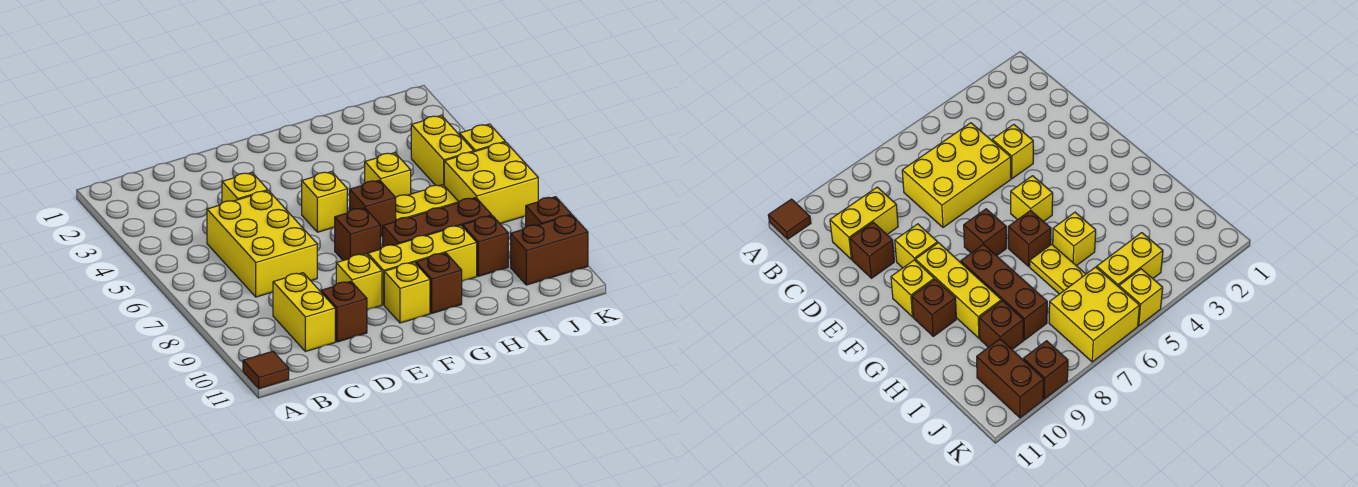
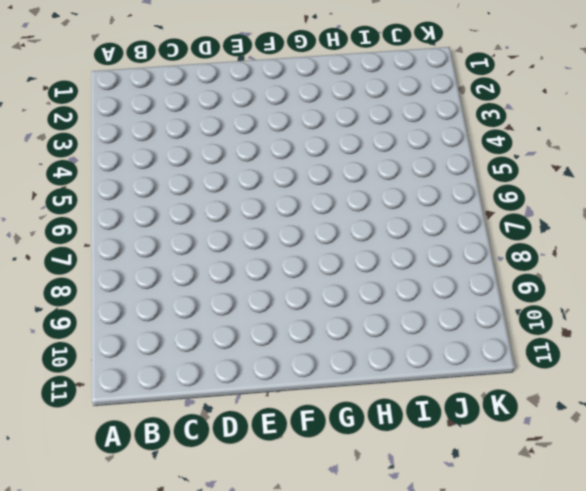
none -> brown tile A11 level 1
none -> yellow brick C5:D7 level 1
none -> yellow brick C9:C10 level 1

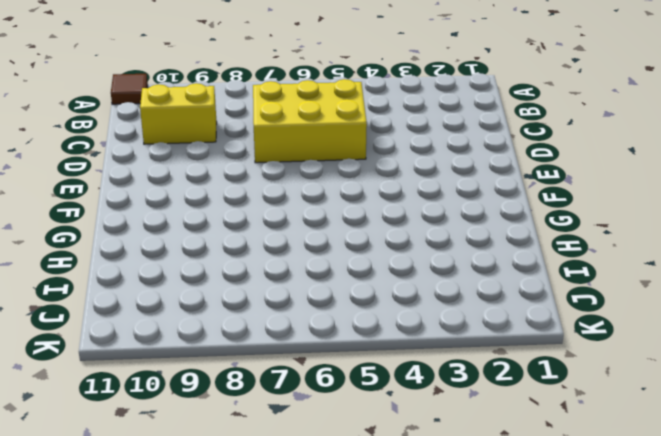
none -> yellow brick D4 level 1
none -> brown brick D10 level 1
none -> yellow brick E9 level 1

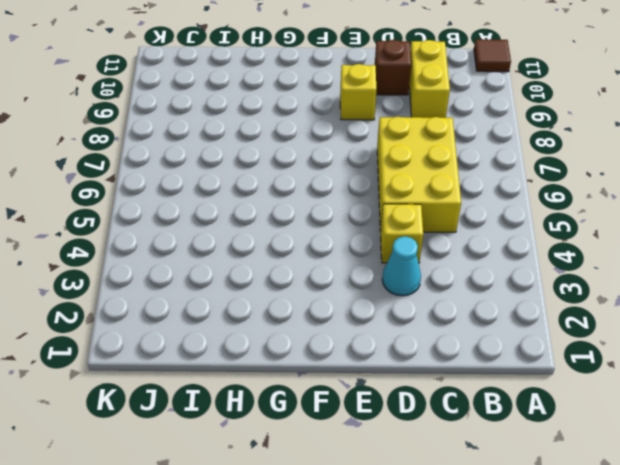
cyan cone D3 level 1 -> none
none -> yellow brick F5 level 1
none -> brown brick F7 level 1
none -> yellow brick F9:H9 level 1

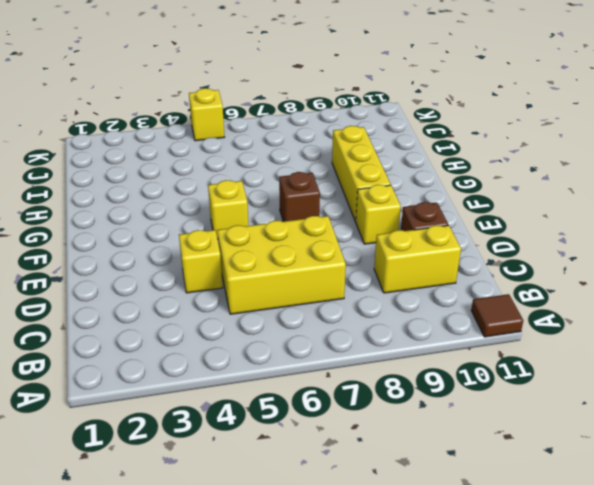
none -> yellow brick F10 level 1
none -> brown brick G6 level 1
none -> brown brick G8:I8 level 1

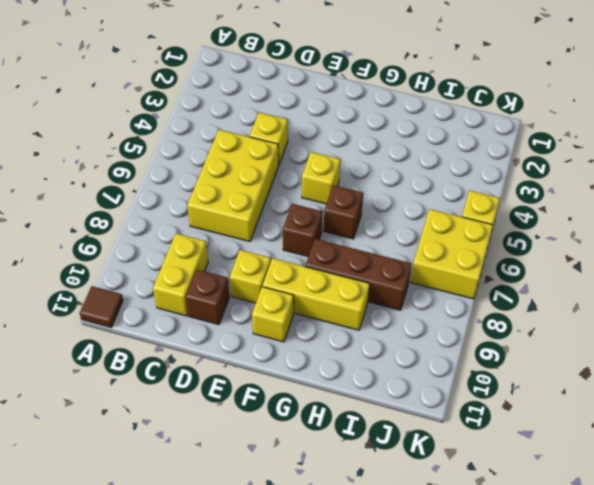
none -> brown brick G10 level 1
none -> yellow brick H5 level 1
none -> yellow plate H6:I6 level 1

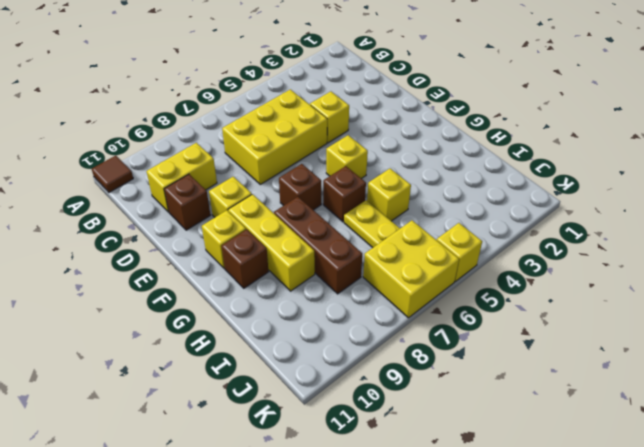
none -> brown brick I9 level 1
none -> yellow brick J4:J5 level 1
none -> brown brick J10:K10 level 1

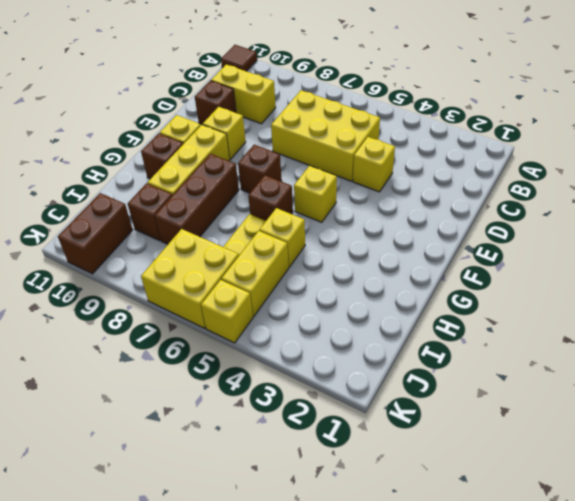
yellow brick I5:J5 level 1 -> yellow brick J4:J5 level 1
none -> brown brick K9 level 1

